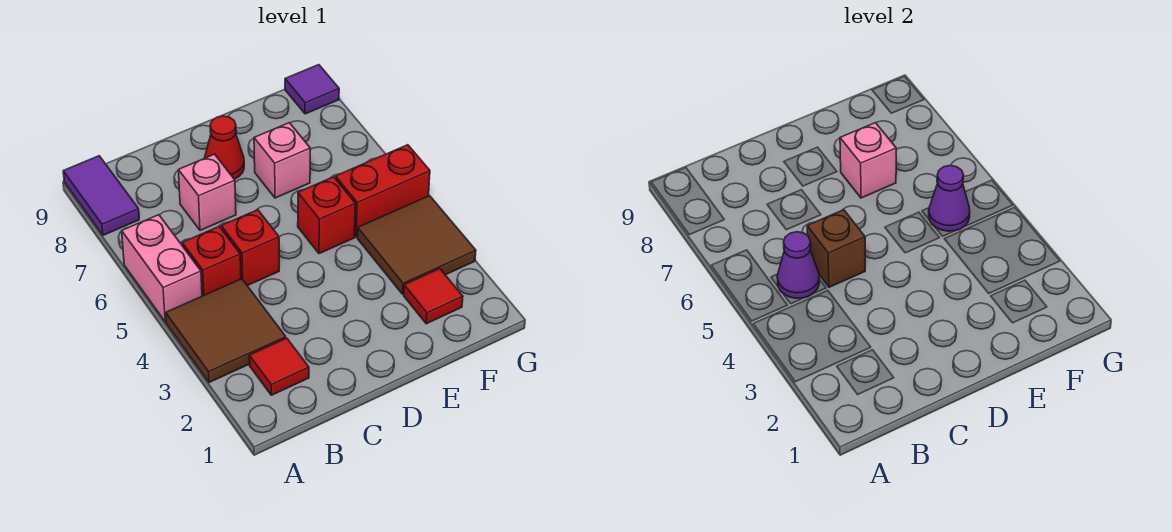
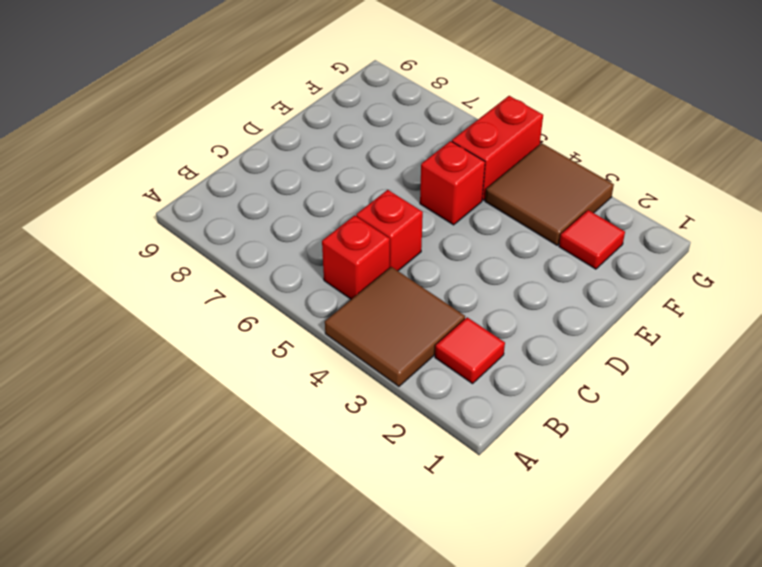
none -> pink brick A5:A6 level 1
none -> purple tile A8:A9 level 1
none -> pink brick C7 level 1

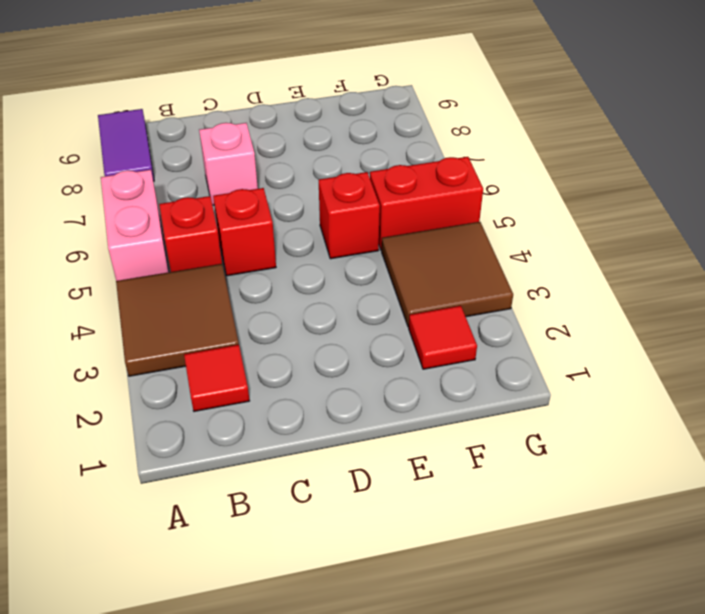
none -> red cone D8 level 1
none -> pink brick E7 level 1
none -> purple tile G9 level 1

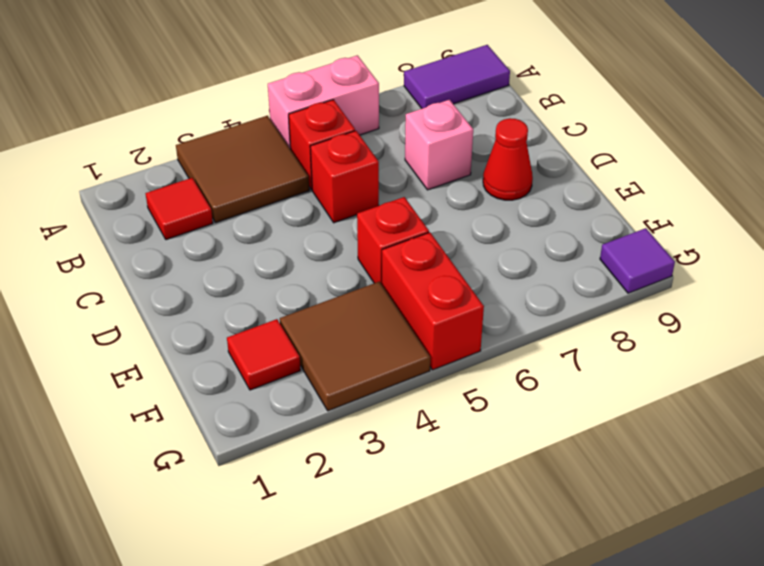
none -> pink brick E7 level 1
none -> purple cone B5 level 2
none -> brown brick C5 level 2

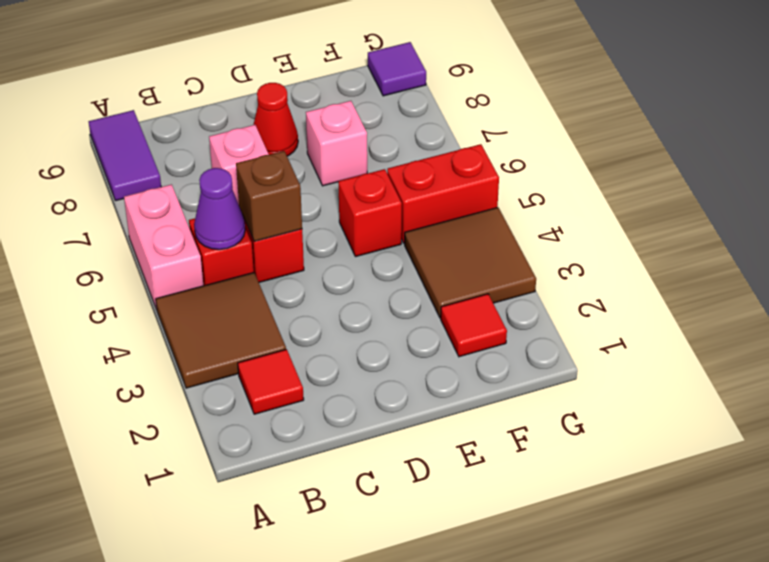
none -> pink brick E7 level 2
none -> purple cone F5 level 2

